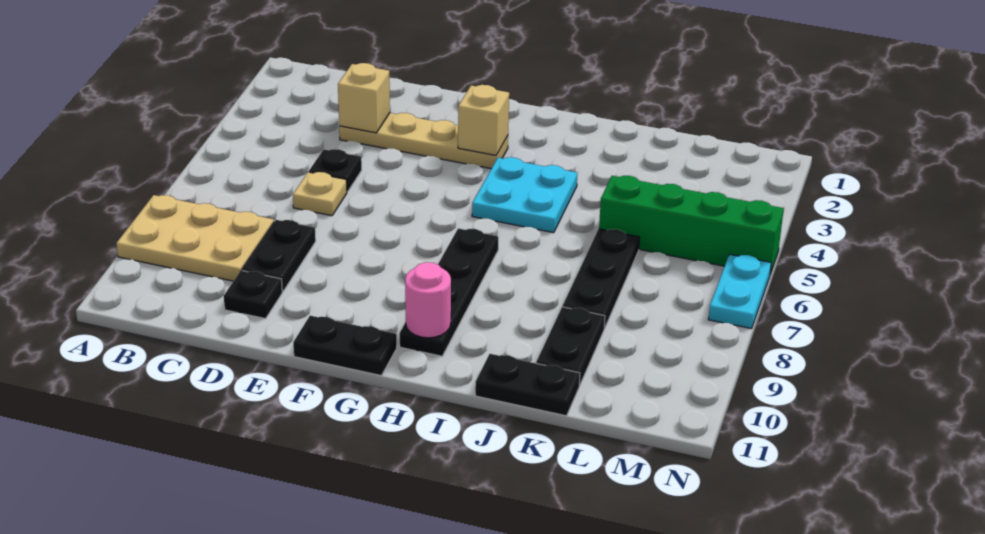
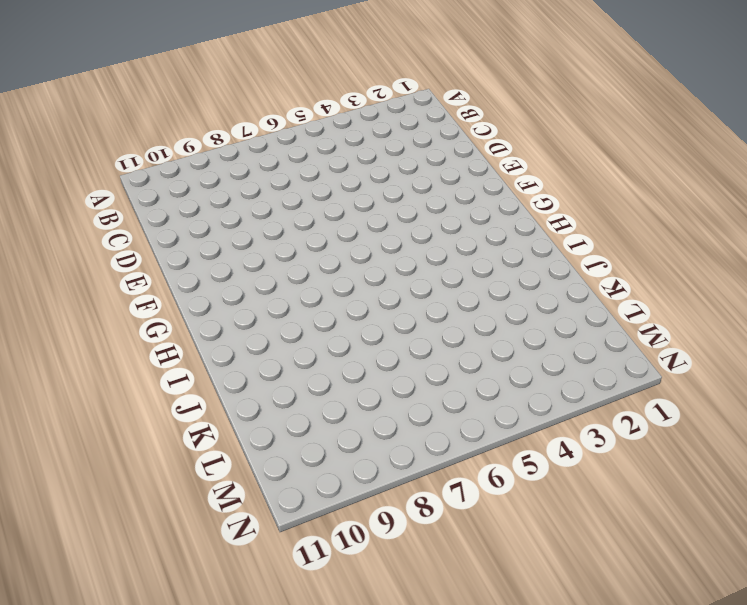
none -> tan plate A8:C9 level 1
none -> tan plate D3:G3 level 1
none -> black plate D5 level 1

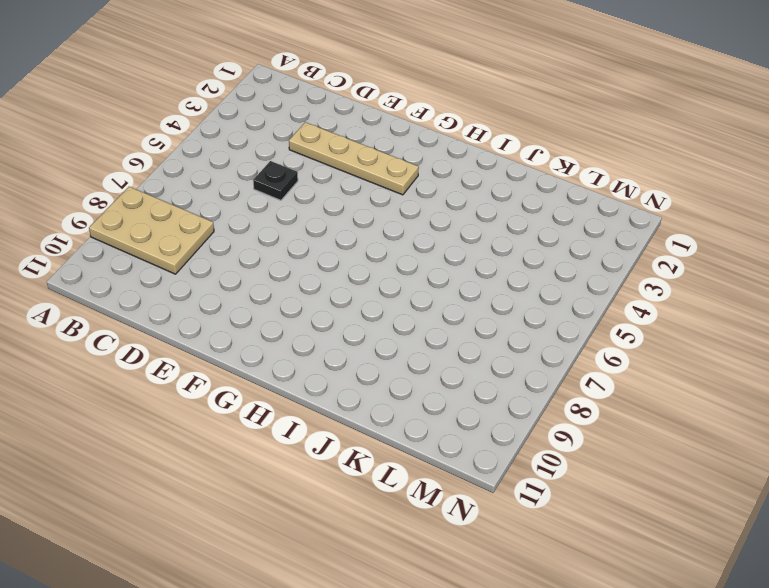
none -> tan plate D6 level 1
none -> black plate D8:D9 level 1
none -> black plate D10 level 1

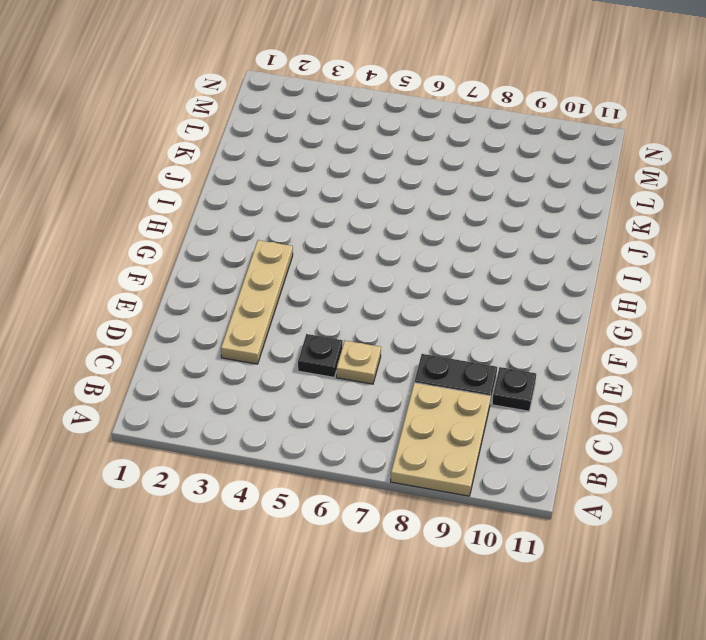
none -> black plate F11:G11 level 1
none -> cyan plate H4:I5 level 1
none -> black plate H7:H10 level 1

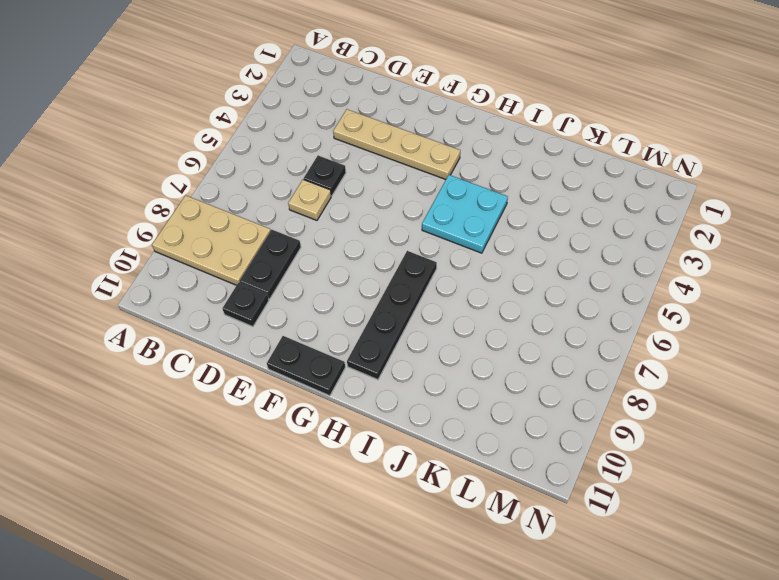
none -> black plate J11:K11 level 1
none -> green brick K5:N5 level 1
none -> black plate K6:K8 level 1

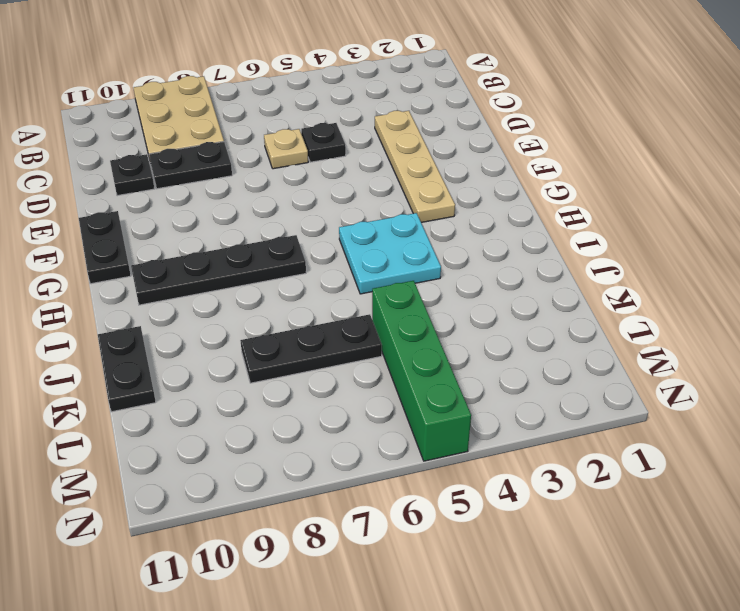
none -> black plate K9:K10 level 1
none -> cyan plate N6:N7 level 1
none -> tan brick D3 level 2

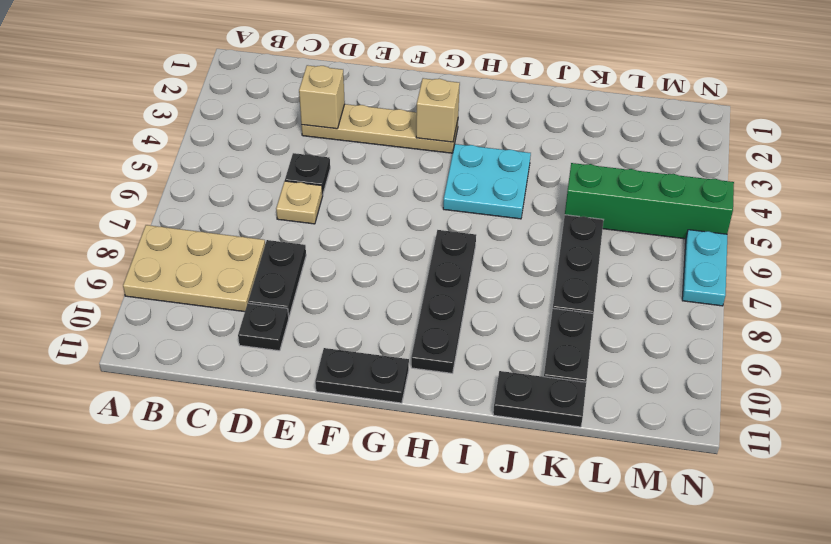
none -> pink round brick H10 level 2

